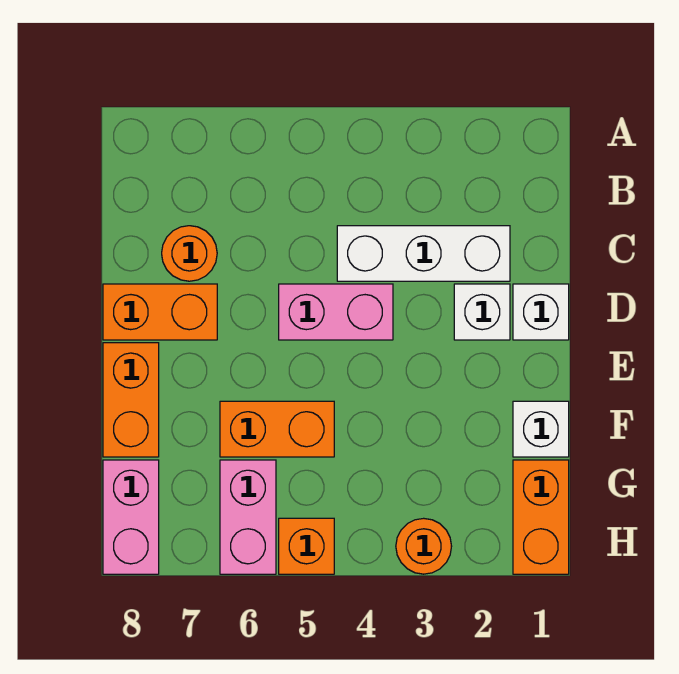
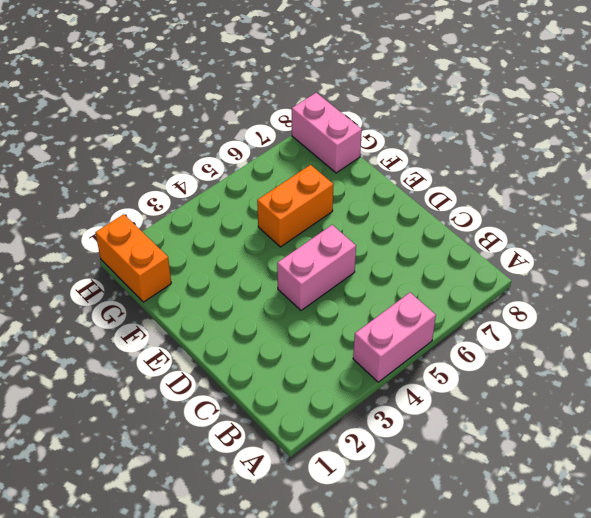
pink brick A4:A5 level 1 -> pink brick G6:H6 level 1
none -> white brick C2:C4 level 1
none -> orange round brick C7 level 1
none -> white brick D1 level 1

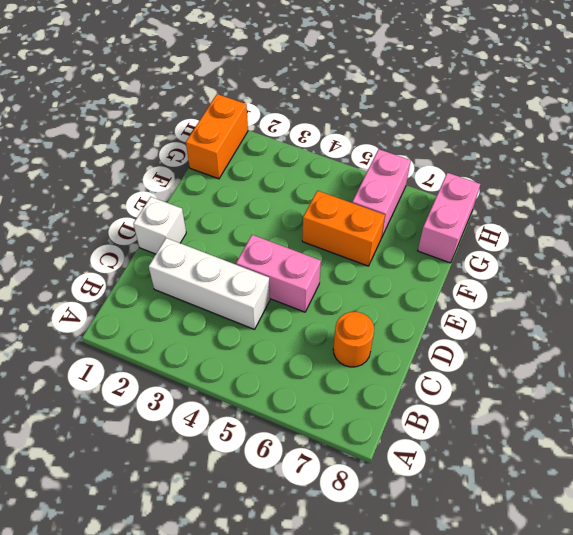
none -> white brick D2 level 1
none -> orange brick D7:D8 level 1
none -> orange brick E8:F8 level 1

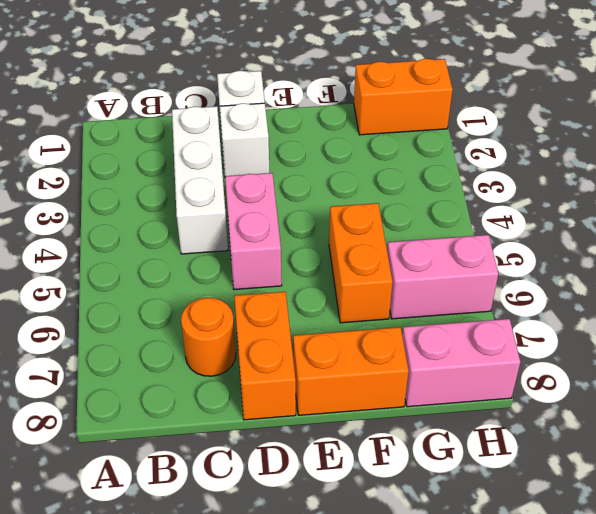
none -> white brick F1 level 1
none -> orange round brick H3 level 1
none -> orange brick H5 level 1

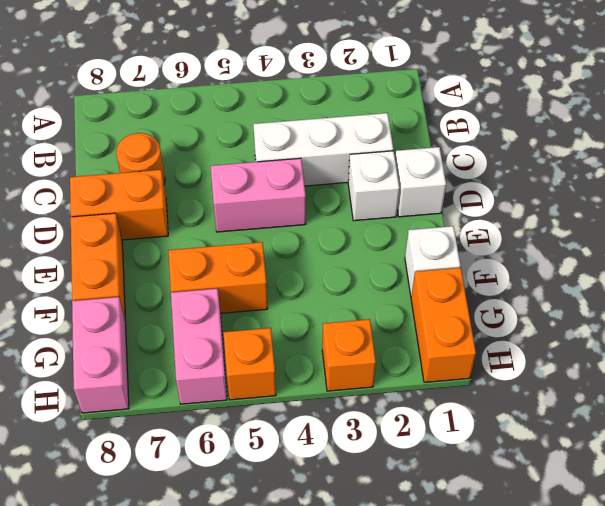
orange brick H3 level 1 -> orange round brick H3 level 1

